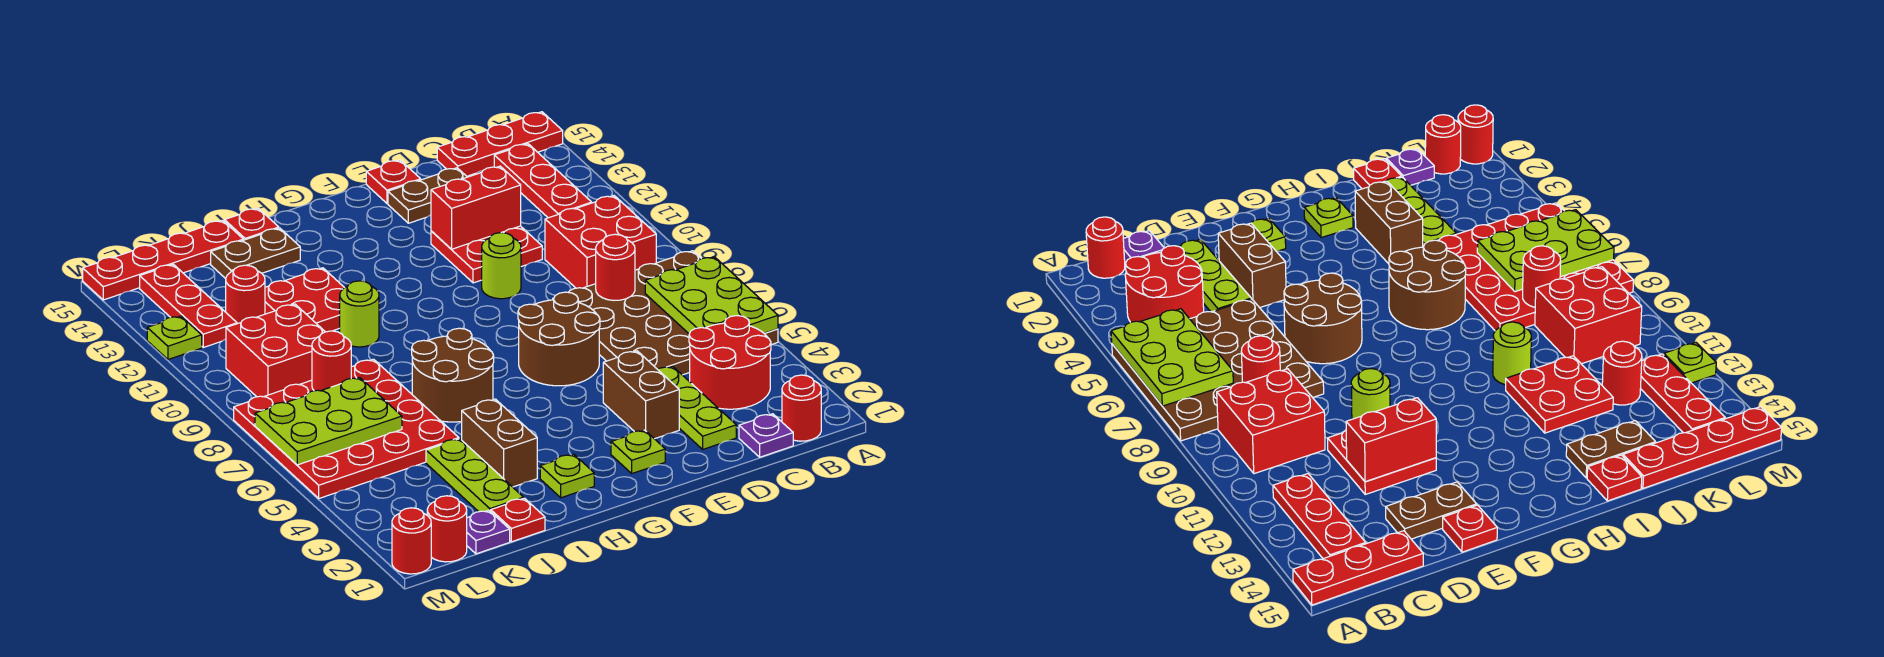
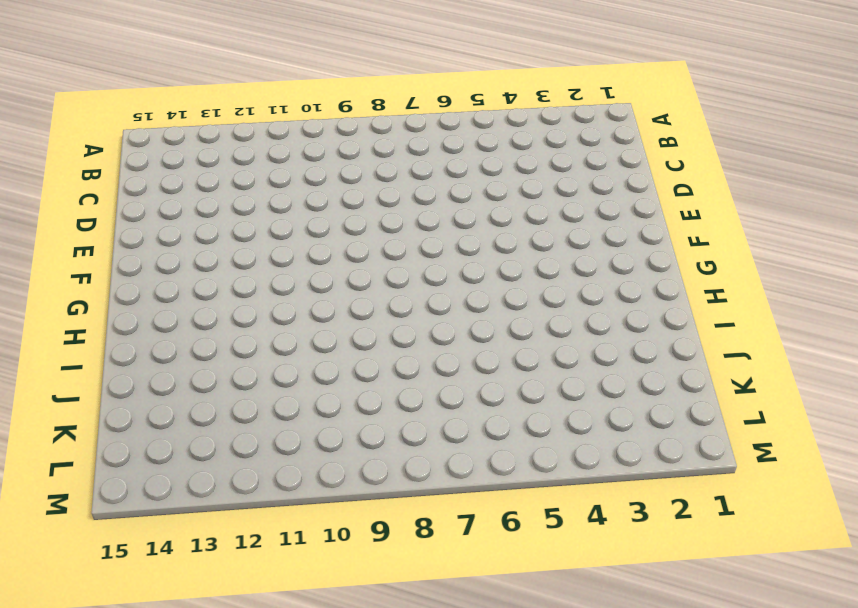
none -> brown plate A5:D8 level 1
none -> red plate A15:C15 level 1
none -> red round brick B1 level 1
none -> red round brick B3:C4 level 1

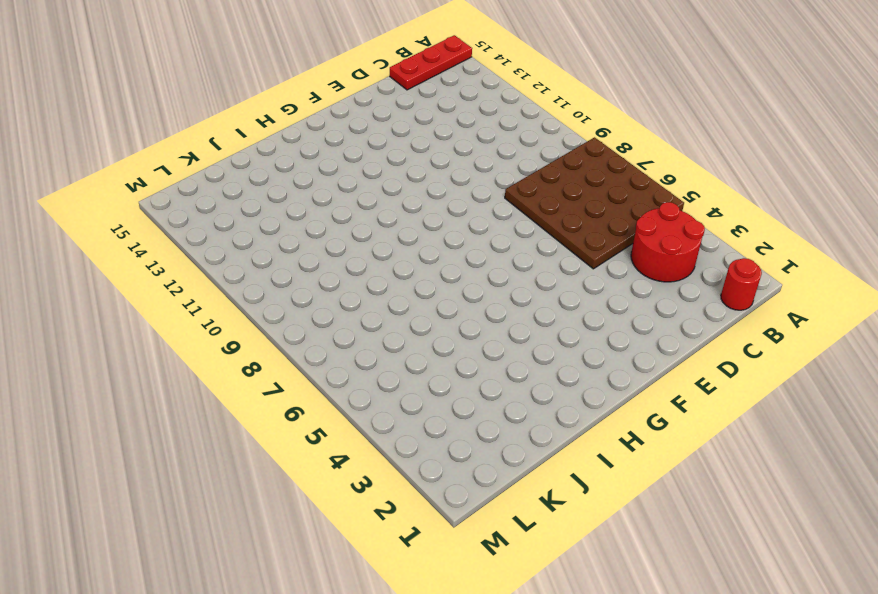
none -> red brick B9:C10 level 1
none -> red plate B12:B14 level 1
none -> purple plate C1 level 1
none -> lime plate D2:D4 level 1

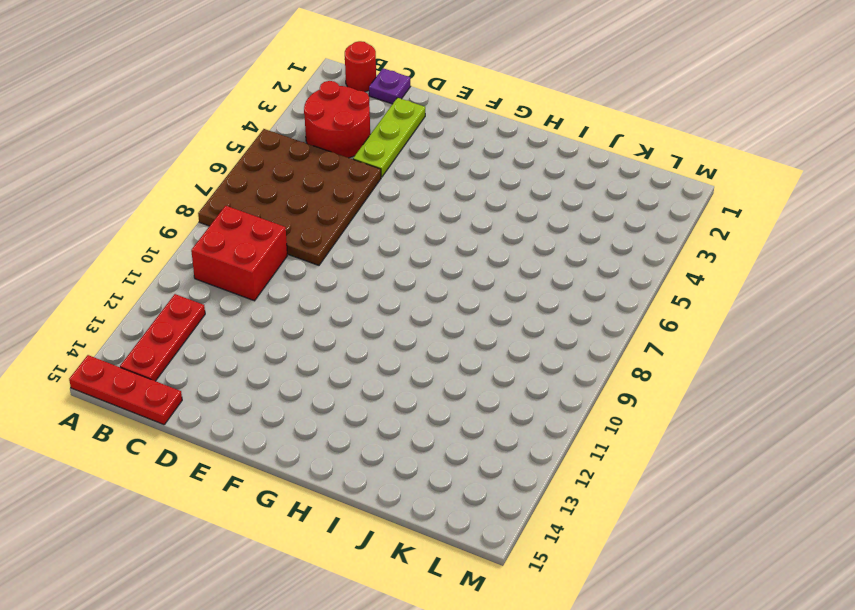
none -> red plate D11:E12 level 1
none -> brown plate D14:E14 level 1
none -> brown brick E3:E4 level 1
none -> brown round brick E6:F7 level 1

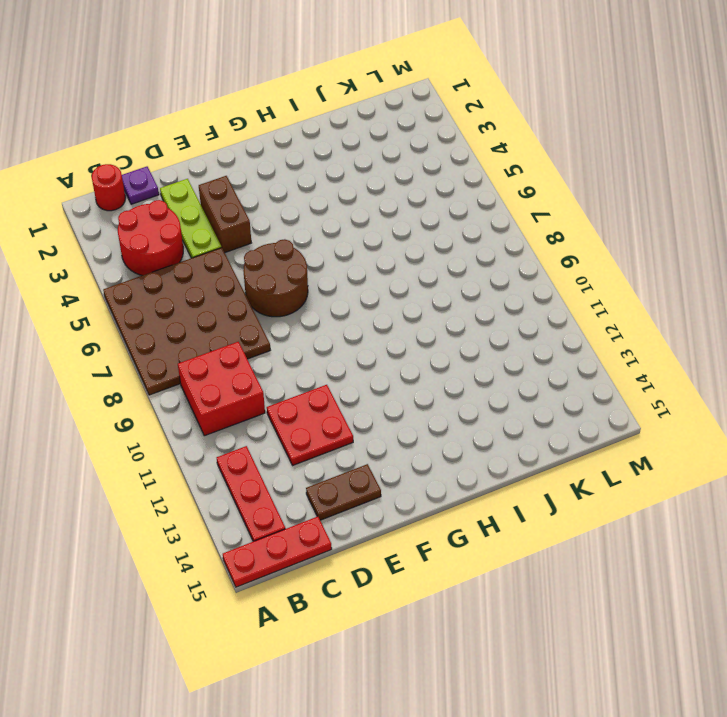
none -> lime round brick E10 level 1
none -> red plate E15 level 1
none -> lime plate F2 level 1
none -> lime plate H2 level 1

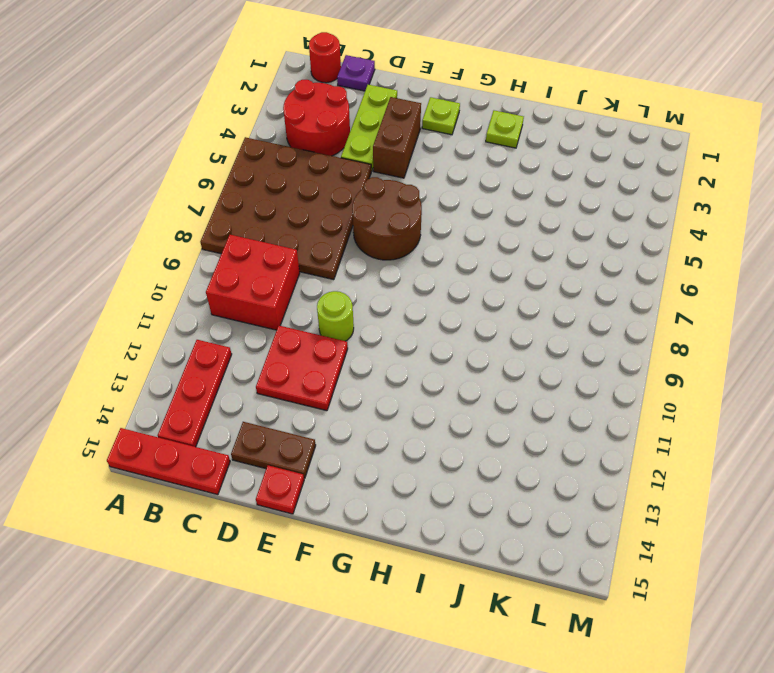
none -> brown round brick H6:I7 level 1
none -> brown brick I3:I4 level 1
none -> lime round brick I10 level 1
none -> red plate I11:J12 level 1

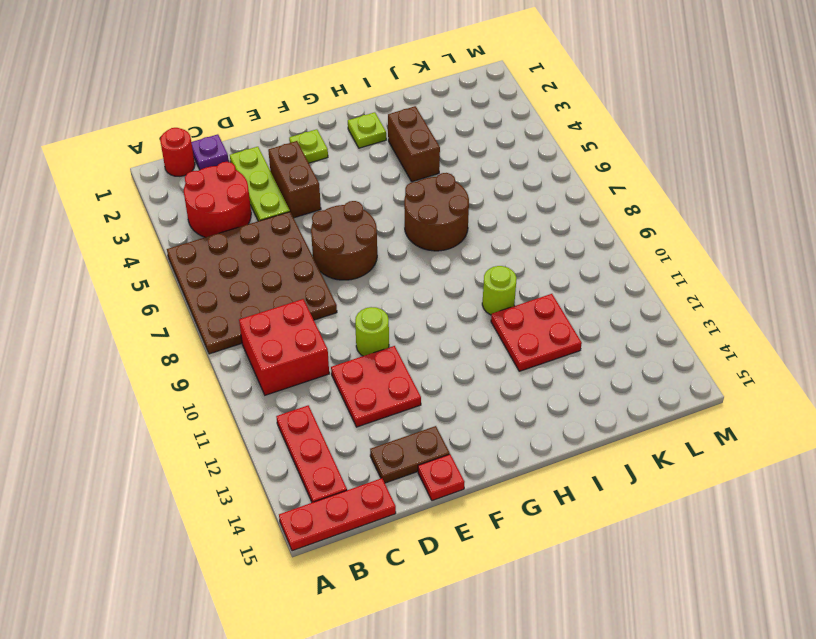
none -> brown plate I14:J14 level 1
none -> red plate I15 level 1
none -> red plate J1 level 1
none -> lime plate J2:J4 level 1

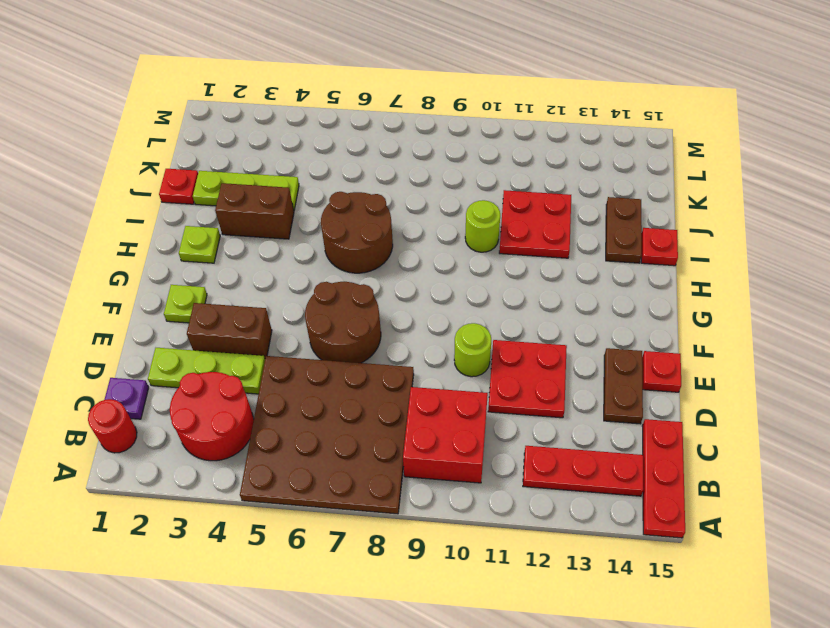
none -> red plate J5:M8 level 1
none -> red plate J15:M15 level 1
none -> purple plate K1 level 1
none -> red brick K9:L10 level 1

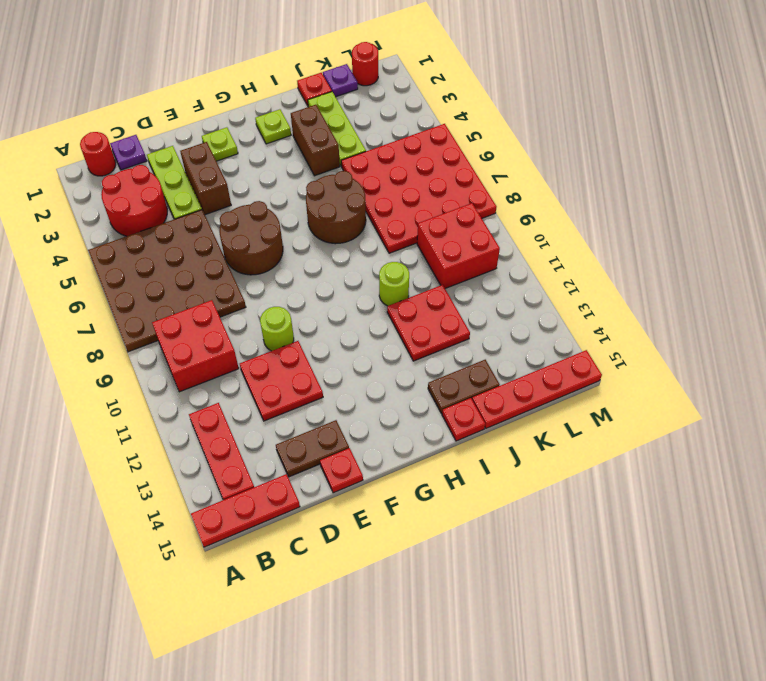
none -> red round brick K12 level 1
none -> red plate L12:L14 level 1
none -> red round brick M1 level 1
none -> lime plate M12 level 1

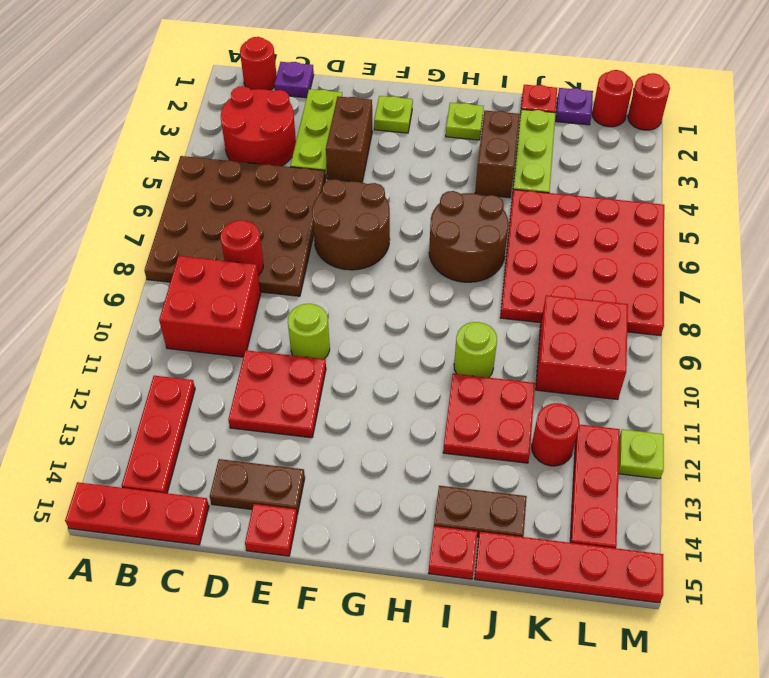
none -> lime plate A5:B7 level 2
none -> red brick D12:E12 level 2
none -> lime plate K6:M7 level 2
none -> red round brick K8 level 2

